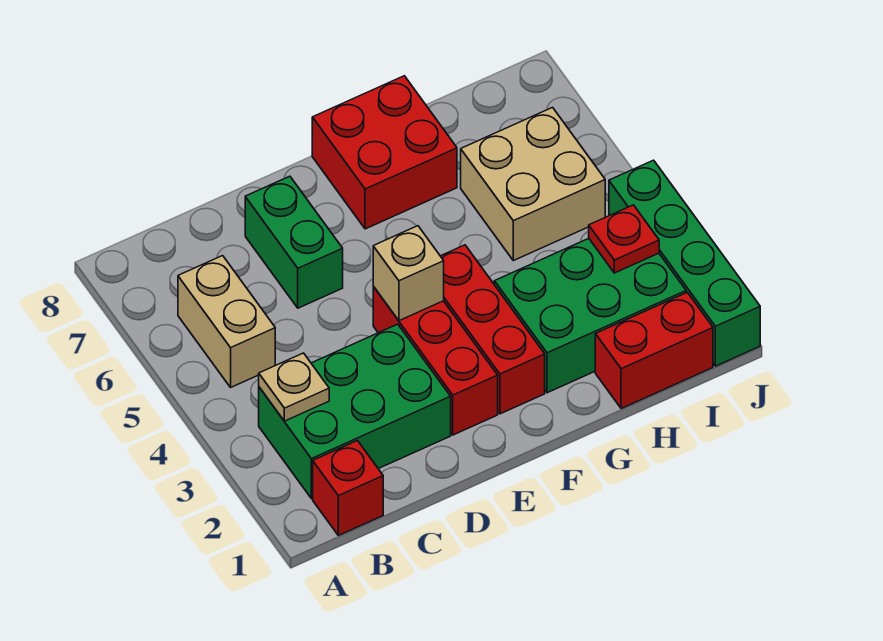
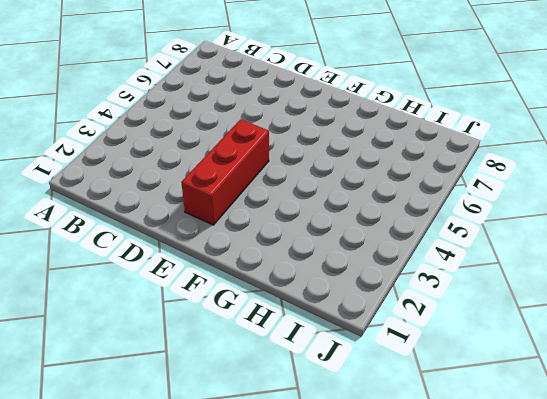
none -> red brick B1 level 1
none -> green brick B2:D3 level 1
none -> tan brick B5:B6 level 1

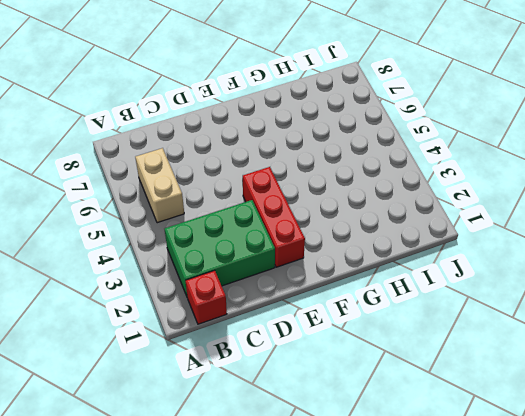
none -> green brick D6:D7 level 1
none -> red brick F2:F4 level 1
none -> red brick F7:G8 level 1

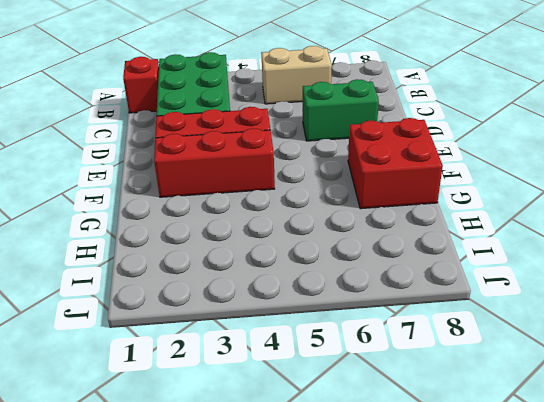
none -> green brick G2:I3 level 1
none -> red brick H1:I1 level 1
none -> tan brick H5:I6 level 1

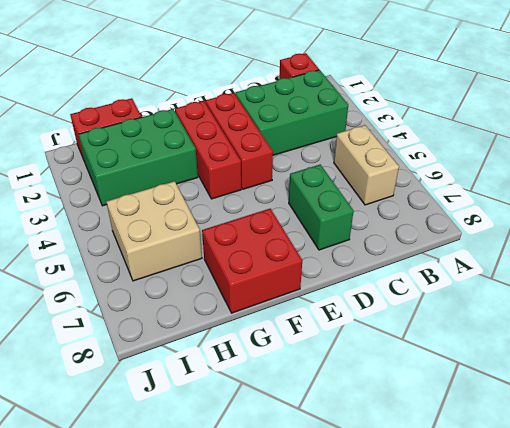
none -> green brick J1:J4 level 1
none -> tan plate B3 level 2
none -> tan brick E4 level 2

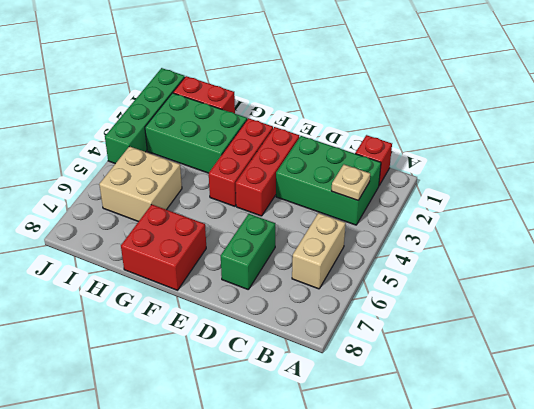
none -> tan brick E4 level 2
none -> red plate I3 level 2

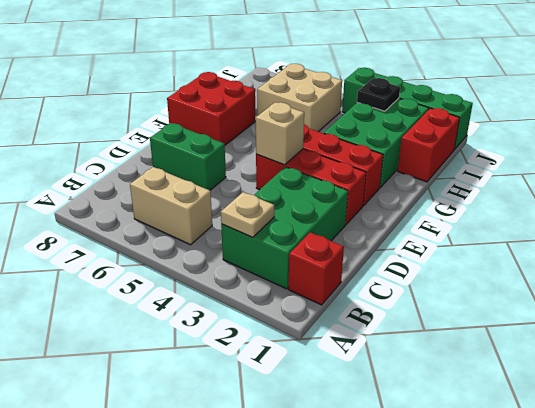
black plate I3 level 2 -> red plate I3 level 2

